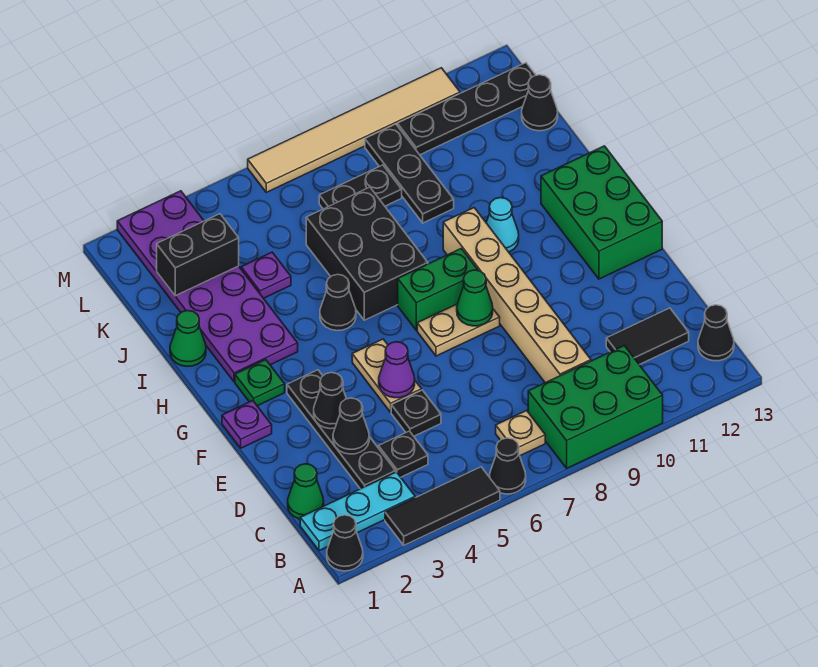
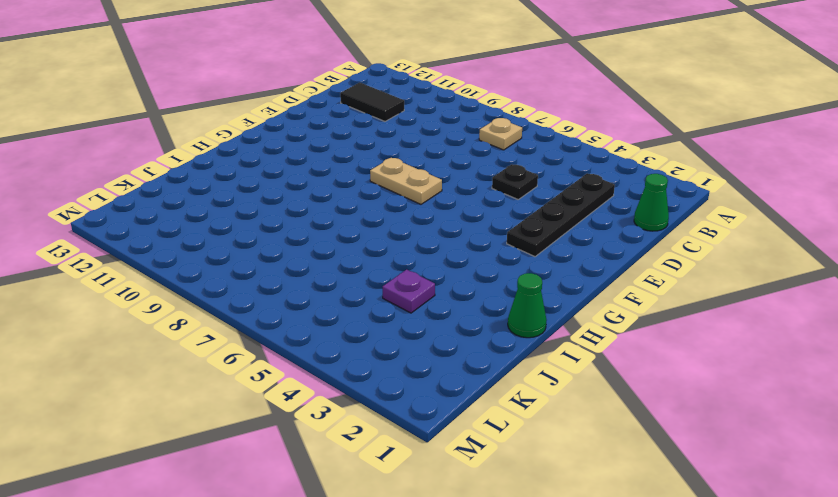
none -> black cone A1 level 1
none -> black tile A3:A5 level 1
none -> black cone A6 level 1
none -> green brick A8:B10 level 1

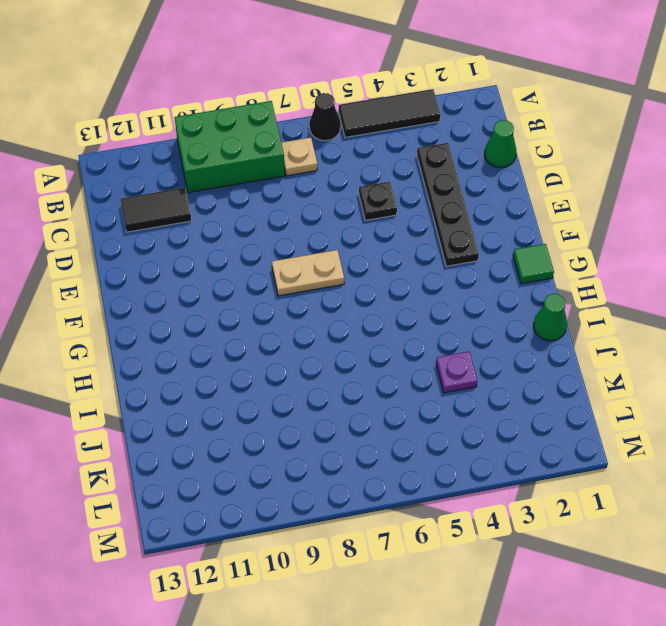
green tile G1 level 1 -> none
none -> black cone A1 level 1
none -> cyan plate B1:B3 level 1
none -> black cone B13 level 1
none -> black plate C4 level 1

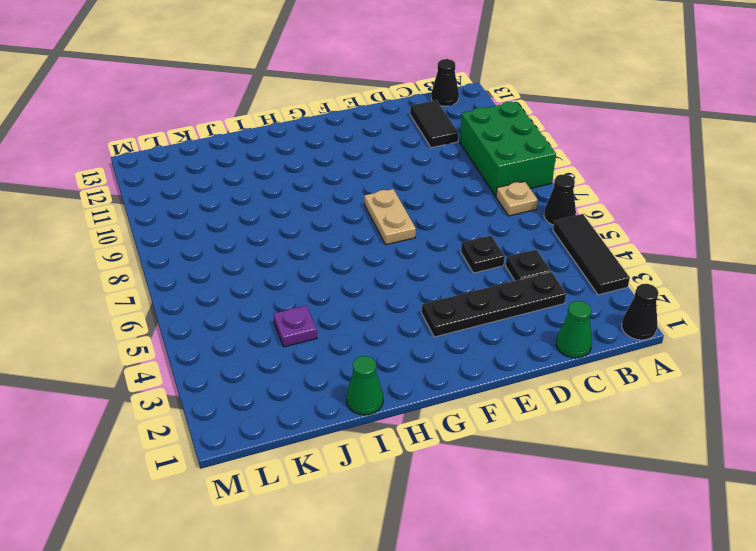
none -> cyan plate B1:B3 level 1
none -> tan brick C9:H9 level 1
none -> tan plate E5:F5 level 1
none -> purple plate F1 level 1

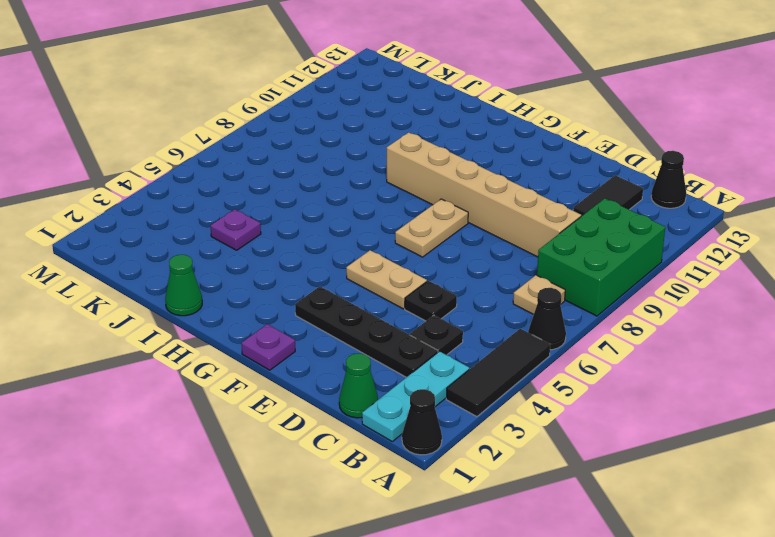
none -> green brick F12:H13 level 1
none -> green plate G2 level 1
none -> green brick G7:G8 level 1
none -> purple plate H2:M3 level 1

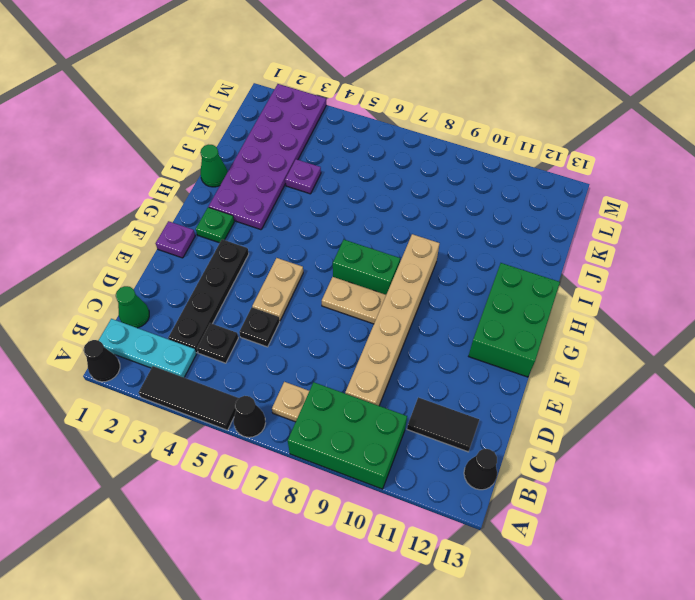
none -> black cone H5 level 1
none -> black brick H6:J7 level 1
none -> cyan cone H10 level 1
none -> black plate J9:L9 level 1

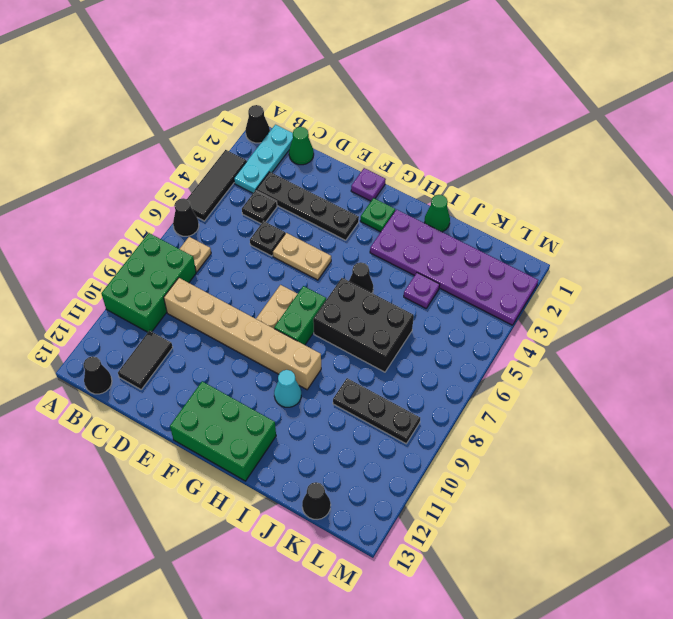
none -> black plate K7:K8 level 1
none -> black plate L10:L13 level 1
none -> tan tile M6:M11 level 1
none -> black cone D3 level 2

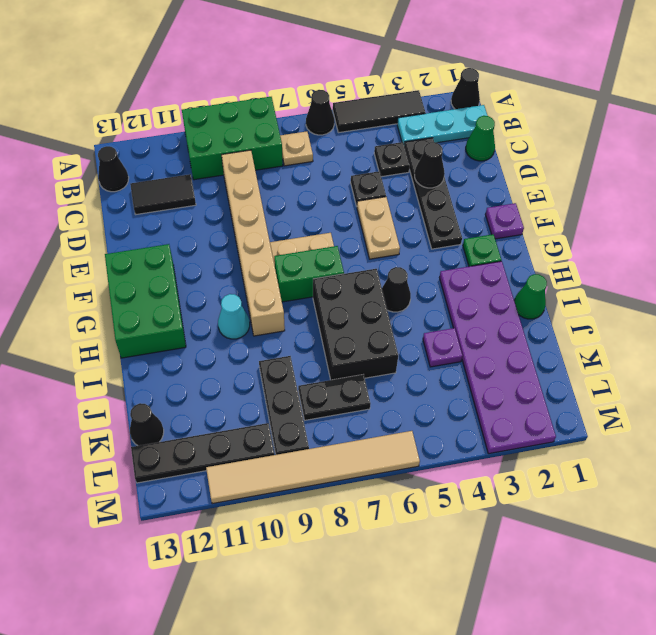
none -> black cone E3 level 2
none -> purple cone E5 level 2
none -> green cone F8 level 2
none -> black brick K2:K3 level 2

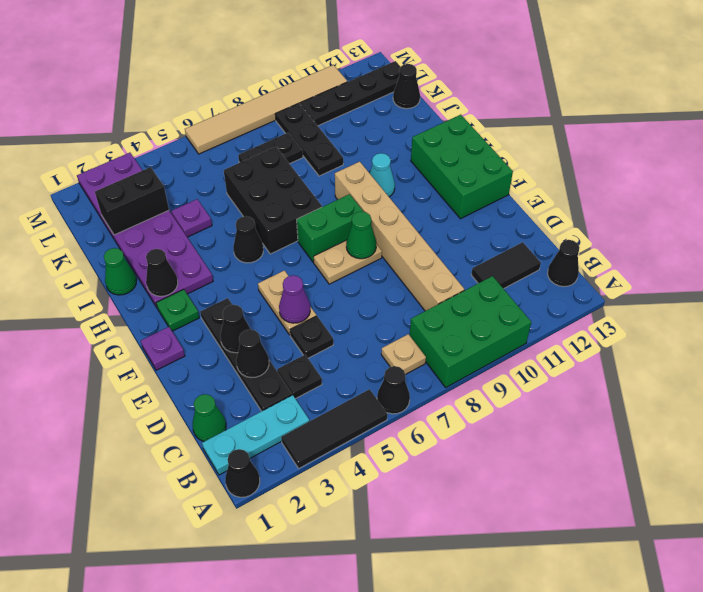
black cone H2 level 2 -> none

